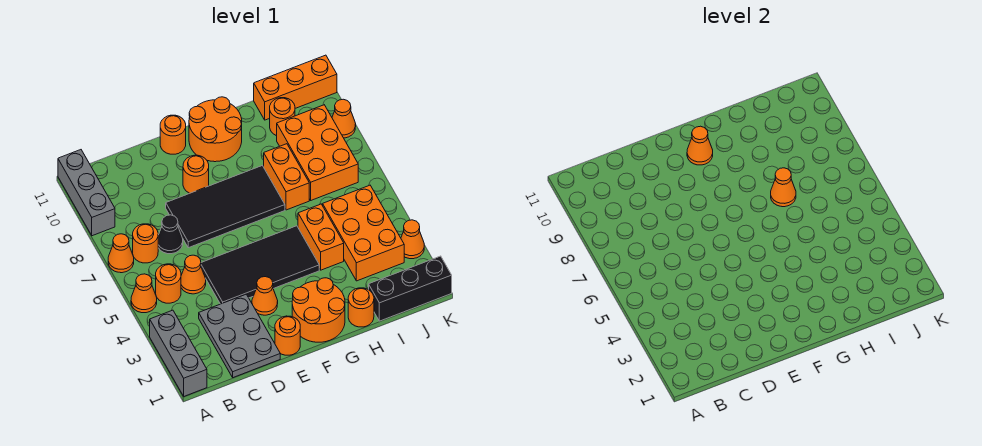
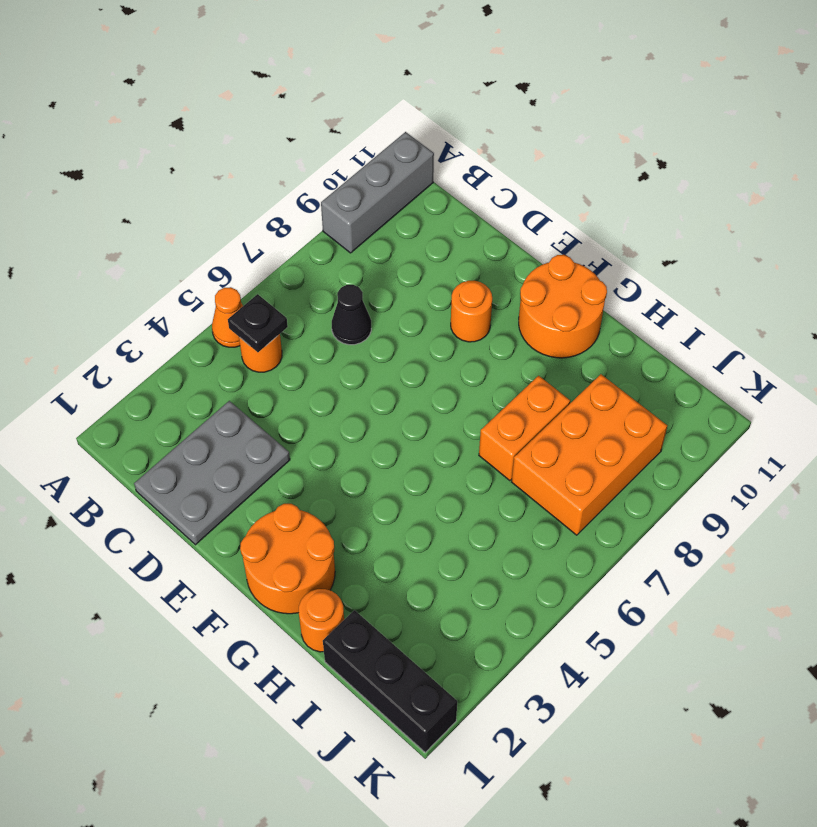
black plate B5 level 2 -> none
none -> grey brick A1:A3 level 1
none -> orange cone A7 level 1
none -> orange round brick B7 level 1

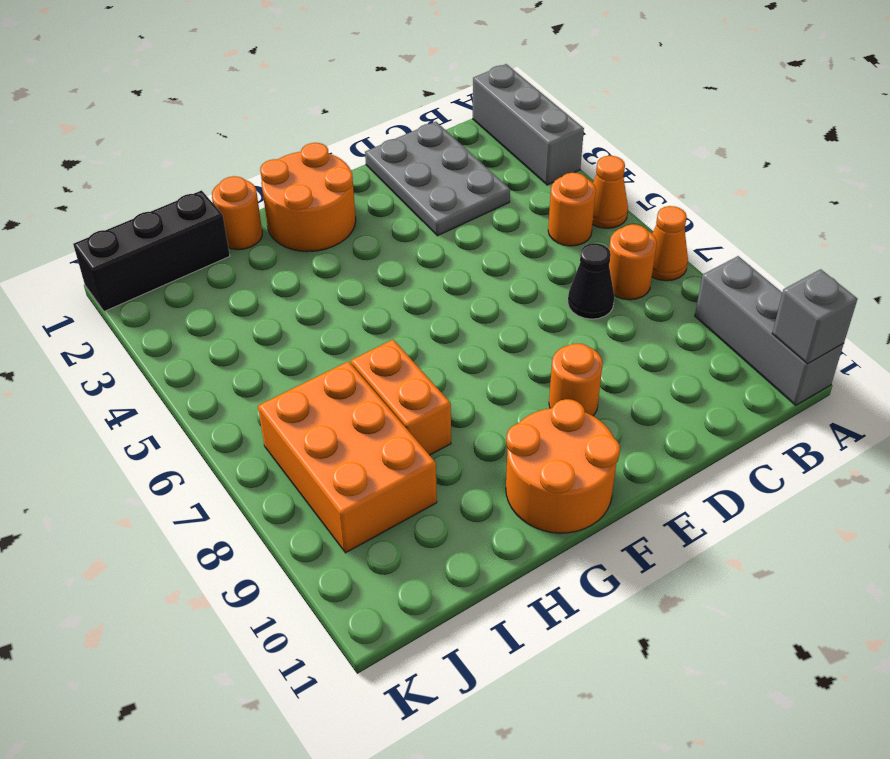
grey brick A11 level 2 -> none
none -> orange cone C5 level 1
none -> black tile D4:G5 level 1
none -> black tile D7:G8 level 1

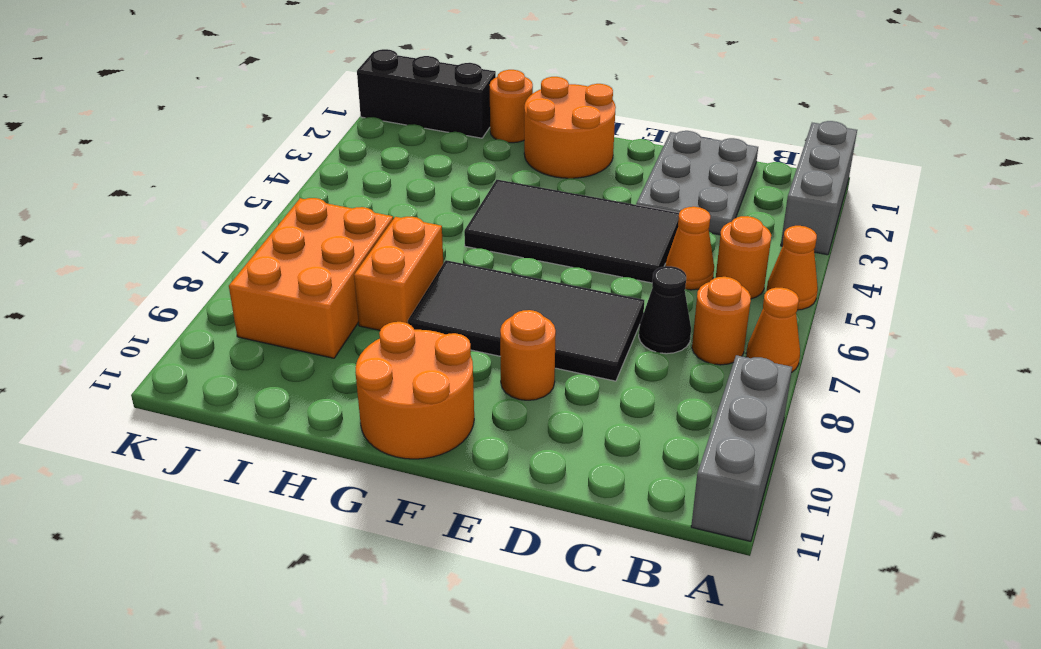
none -> orange round brick E1 level 1
none -> orange cone E3 level 1
none -> orange round brick E11 level 1

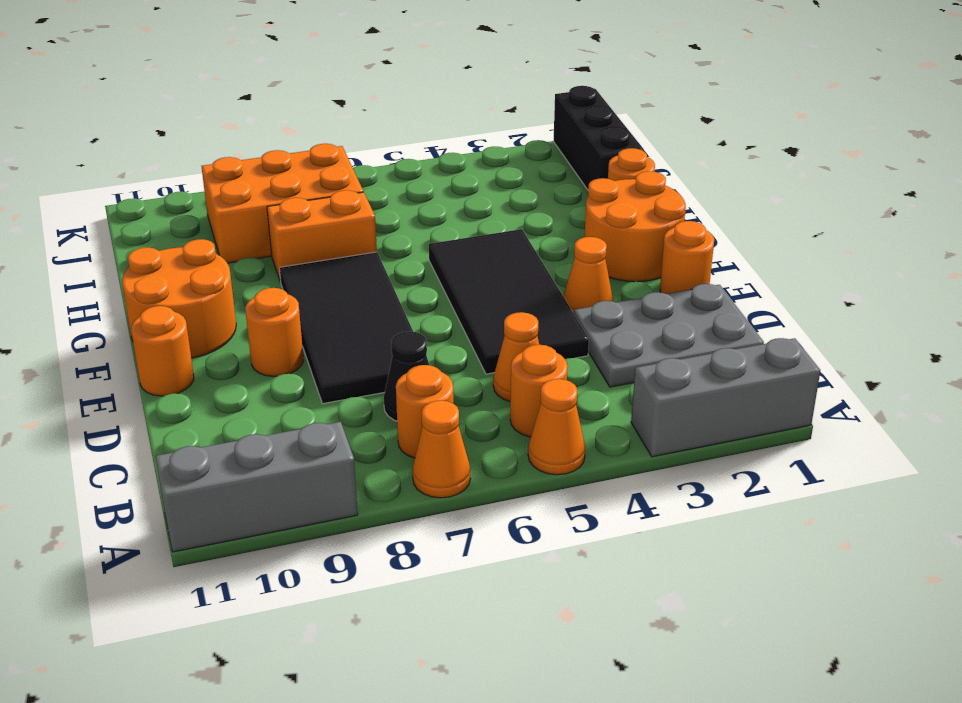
none -> orange brick H4:H5 level 1
none -> orange brick I3:J5 level 1
none -> orange round brick I10 level 1

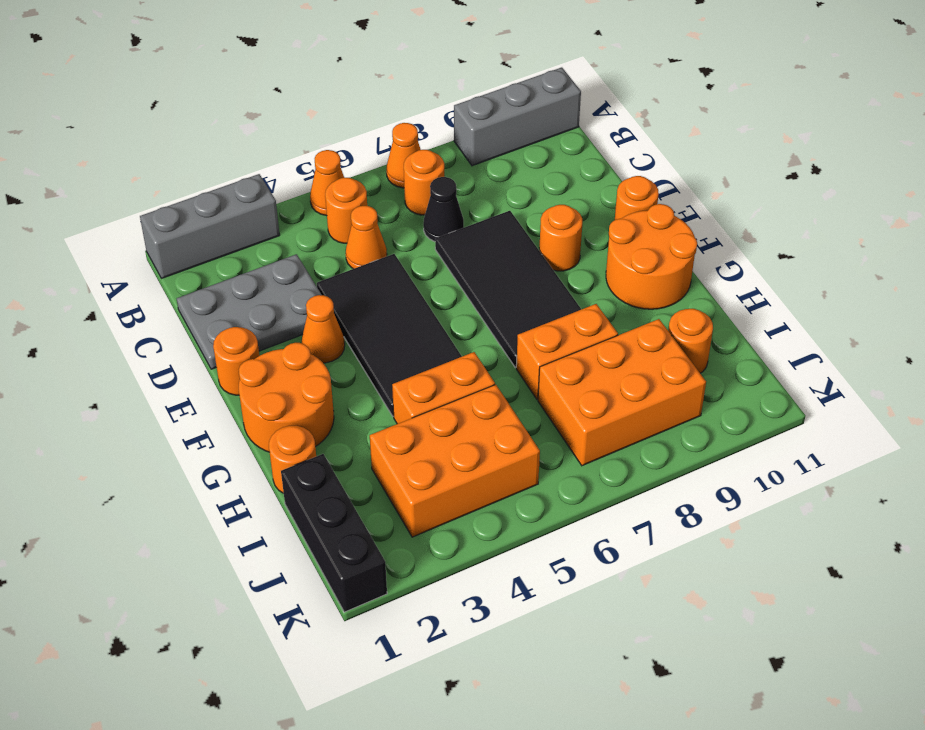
none -> orange brick I11:K11 level 1
none -> orange cone K3 level 1
none -> orange cone K9 level 1

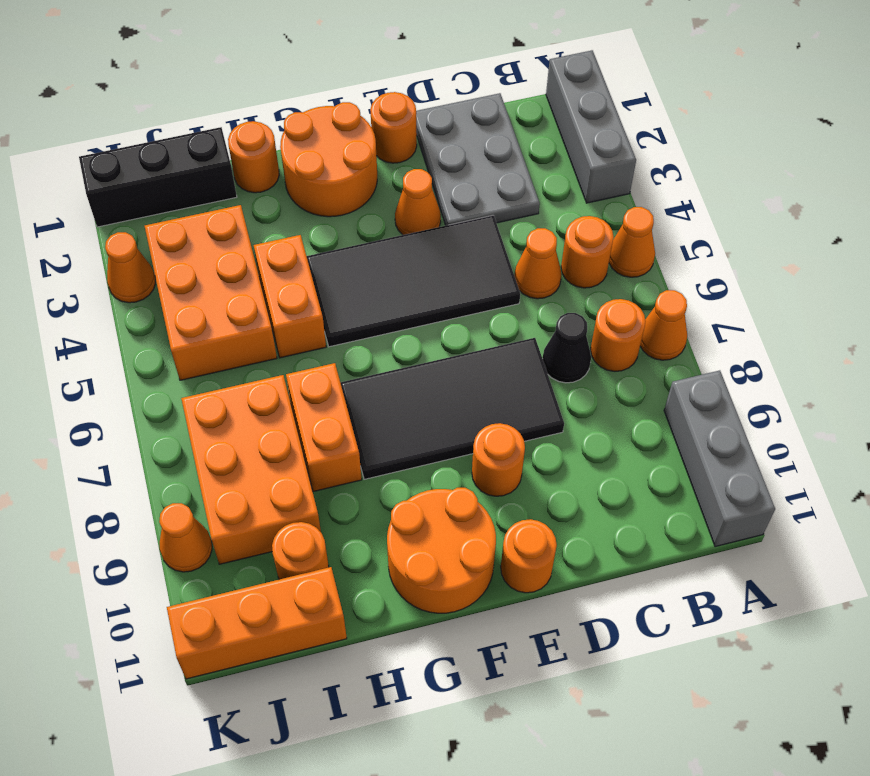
none -> orange cone F10 level 2
none -> orange cone H7 level 2

